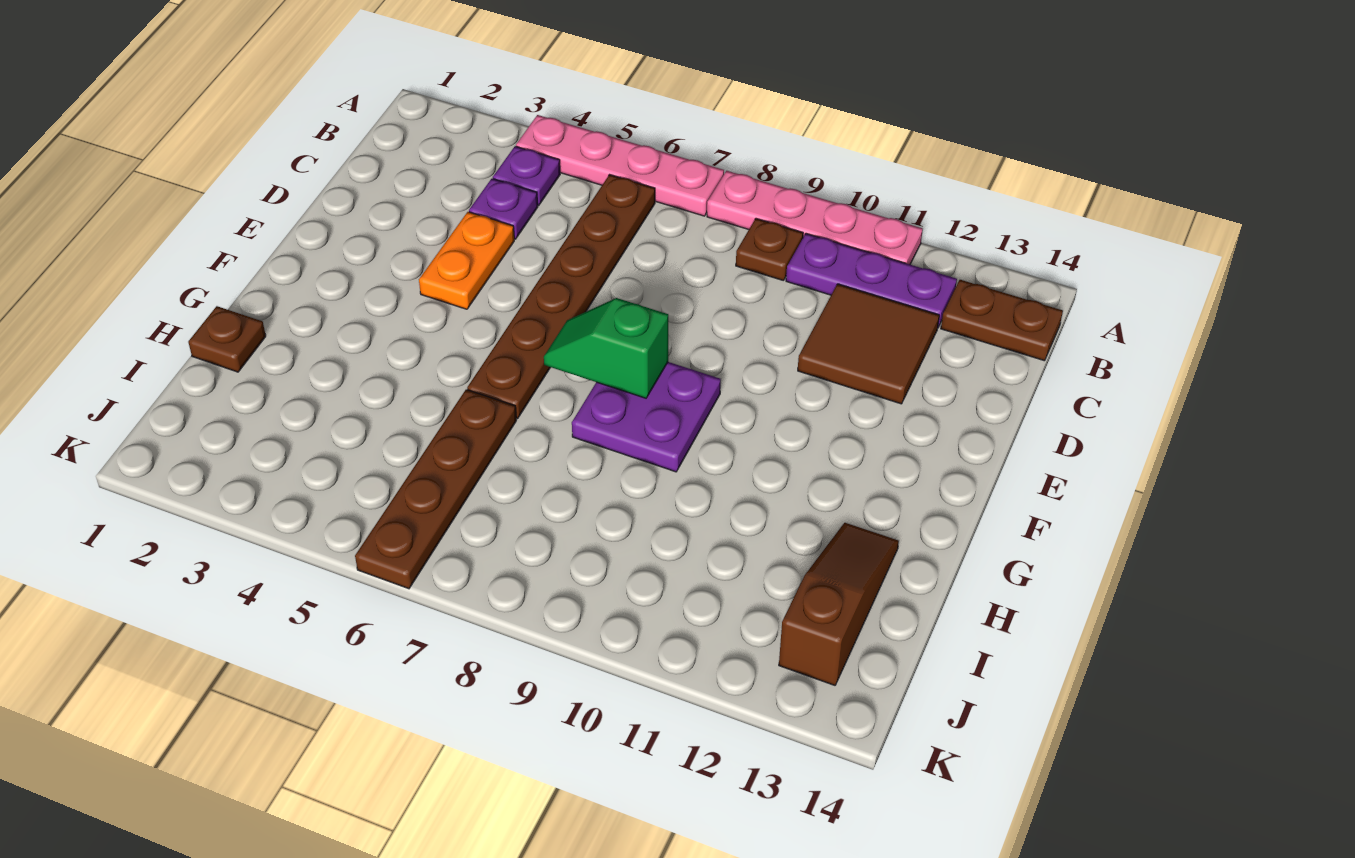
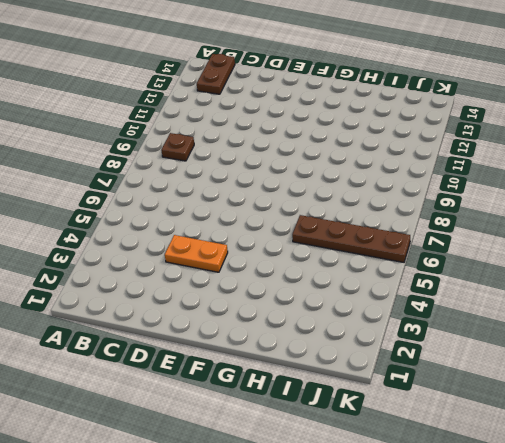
none -> pink plate A4:A7 level 1
none -> pink plate A8:A11 level 1
none -> purple plate B4 level 1

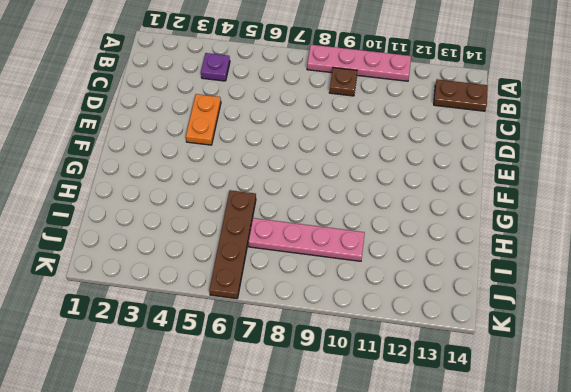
pink plate I7:I10 level 1 -> pink plate A4:A7 level 1
none -> brown plate B6:G6 level 1
none -> purple plate B10:B12 level 1
none -> purple plate C4 level 1

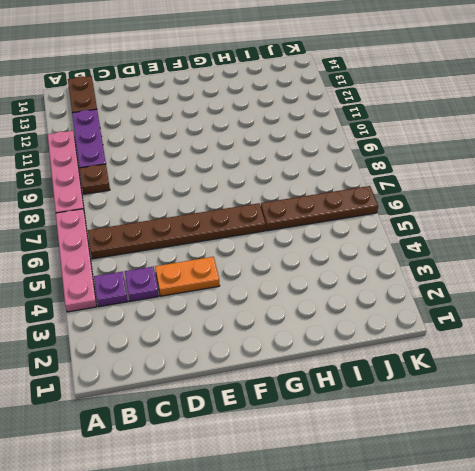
none -> brown tile C11:D12 level 1
none -> purple plate F8:G9 level 1
none -> brown plate H1 level 1

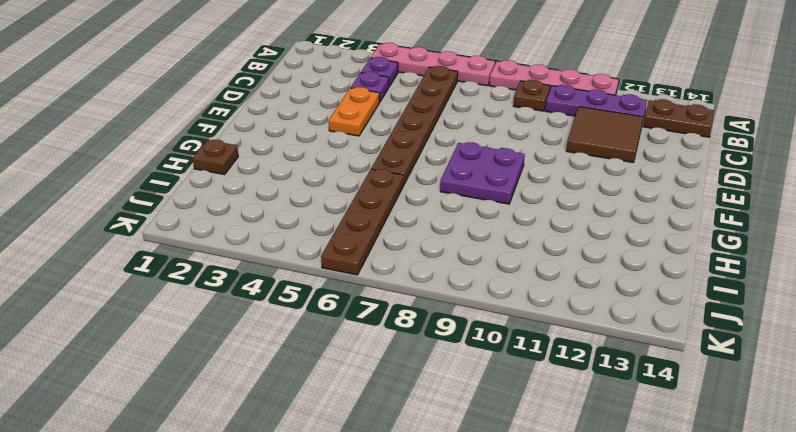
none -> brown slope H13:J13 level 1 top J
none -> green slope F7:F8 level 2 top 8

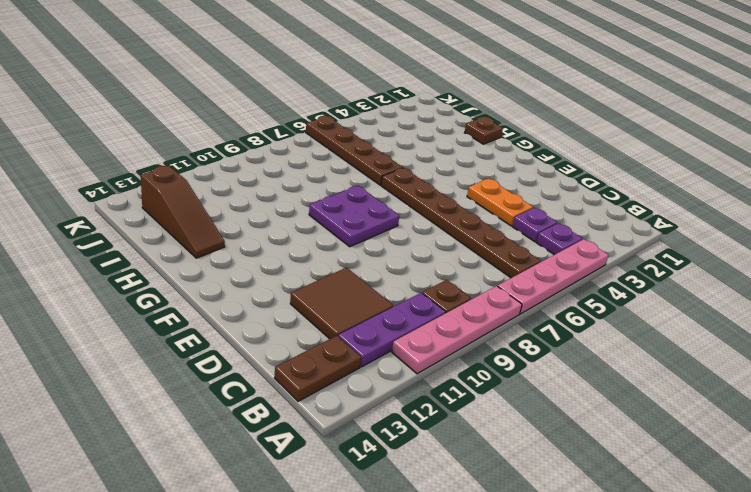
none -> green slope F7:F8 level 2 top 8

